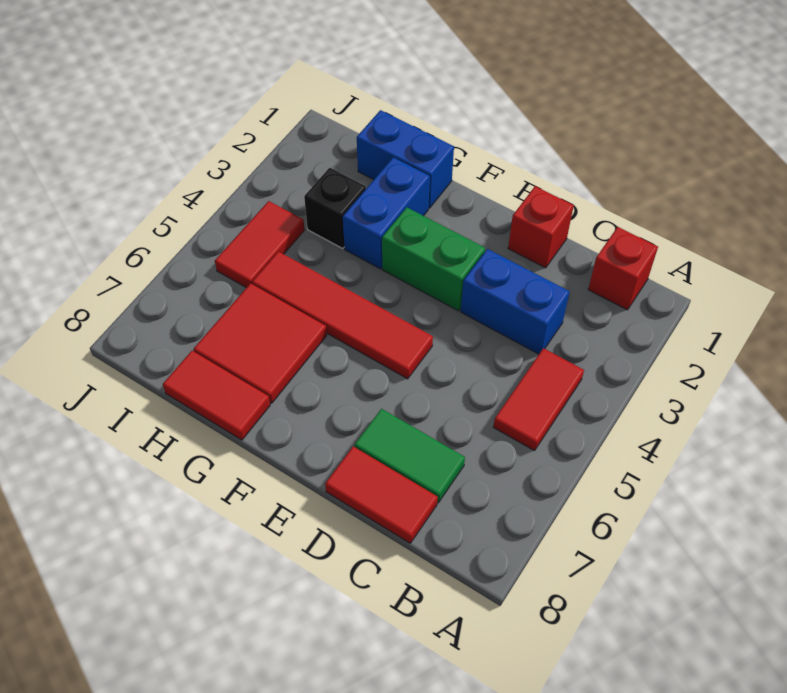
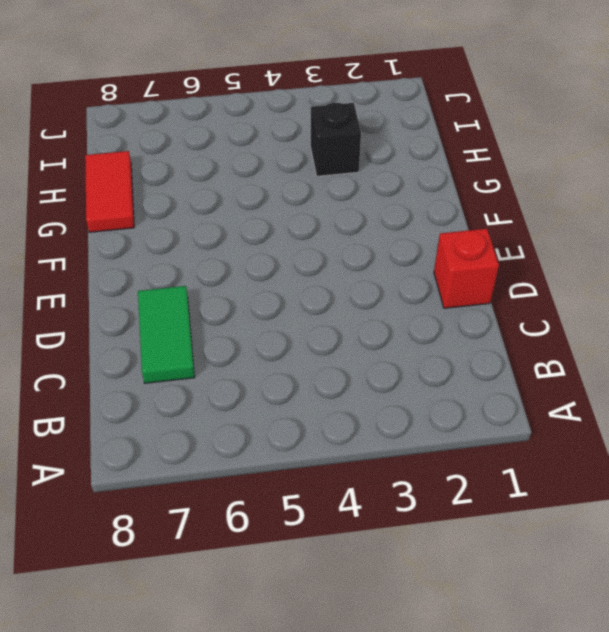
none -> red brick B1 level 1
none -> red tile B4:B5 level 1
none -> blue brick C3:D3 level 1

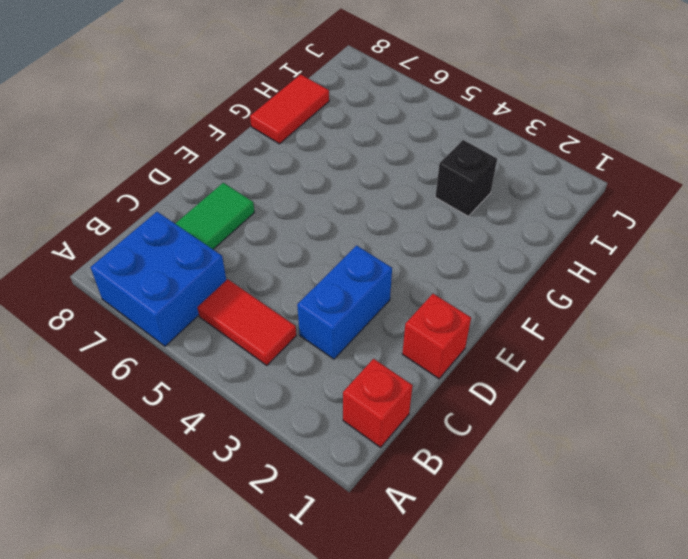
blue brick A6:B7 level 1 -> none
none -> red tile C8:D8 level 1
none -> green brick E3:F3 level 1
none -> red tile E5:H5 level 1

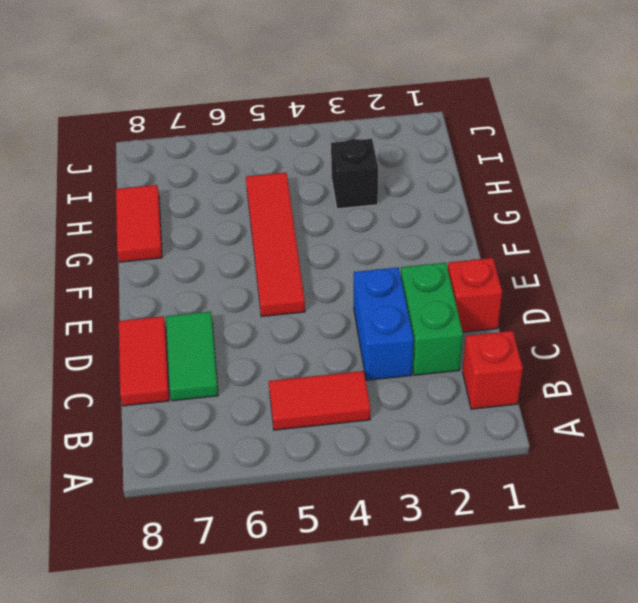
green brick C2:D2 level 1 -> green brick E3:F3 level 1
none -> blue brick G1:H1 level 1
none -> blue brick G2:G3 level 1
none -> red tile G6:H7 level 1

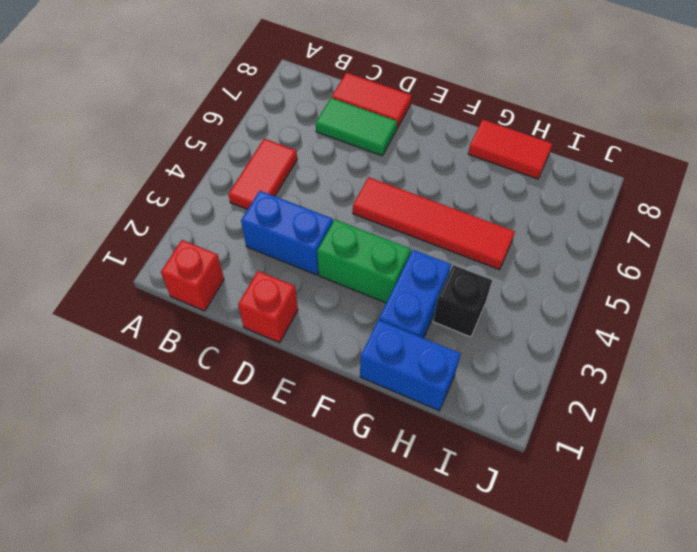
none -> red tile G6:H7 level 1
none -> red tile I4:I5 level 1

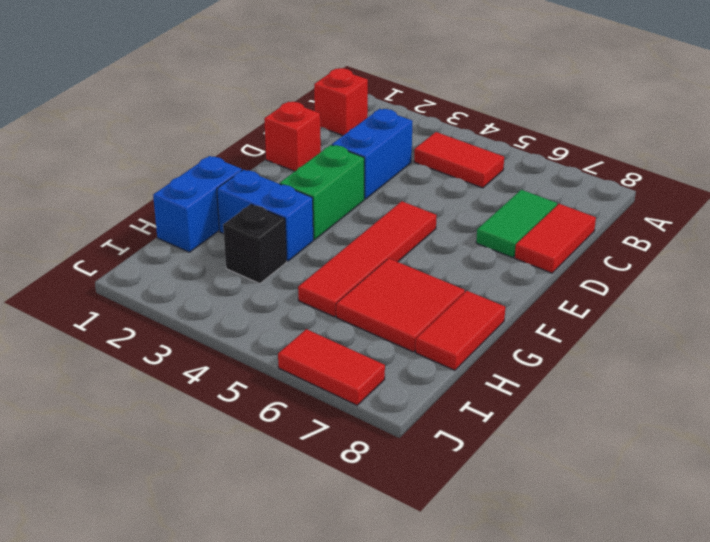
red tile J6:J7 level 1 -> red tile I4:I5 level 1

